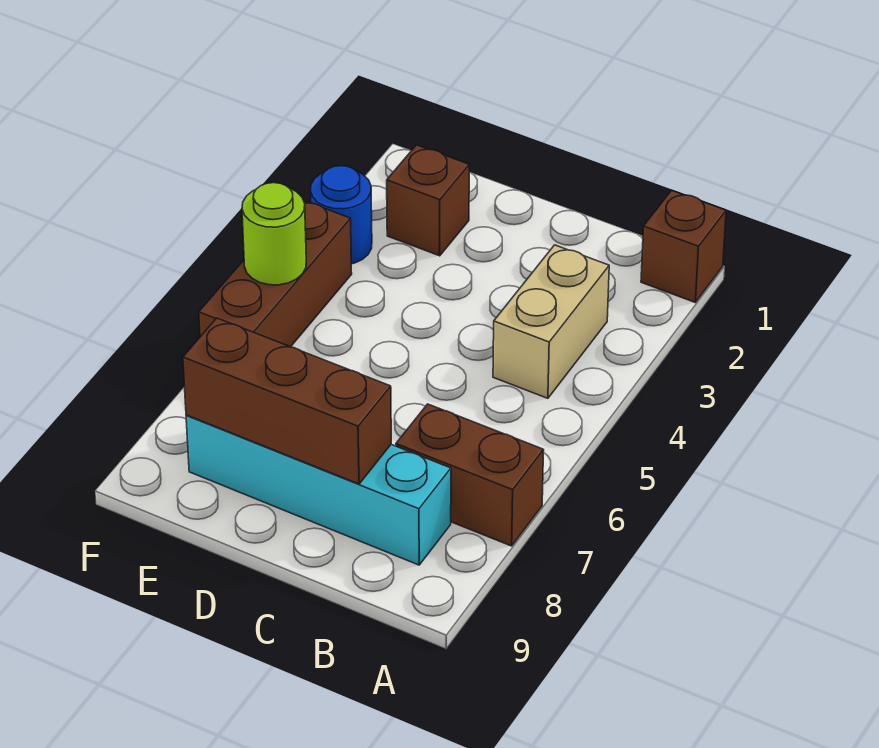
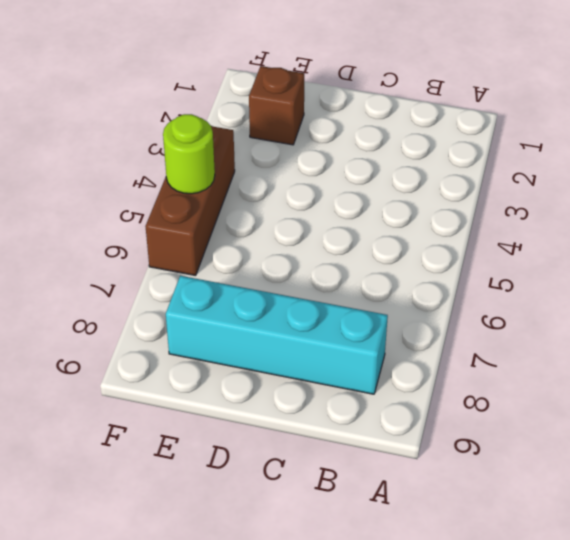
none -> brown brick A1 level 1
none -> brown brick A7:B7 level 1

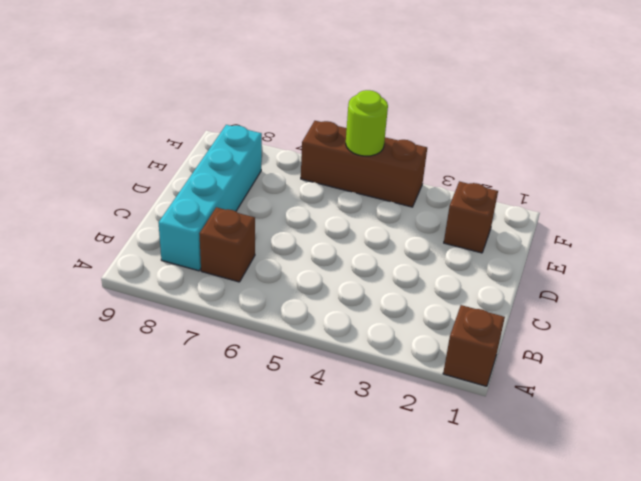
brown brick B7 level 1 -> brown brick A7:B7 level 1
none -> tan brick B3:B4 level 1
none -> blue round brick F3 level 1

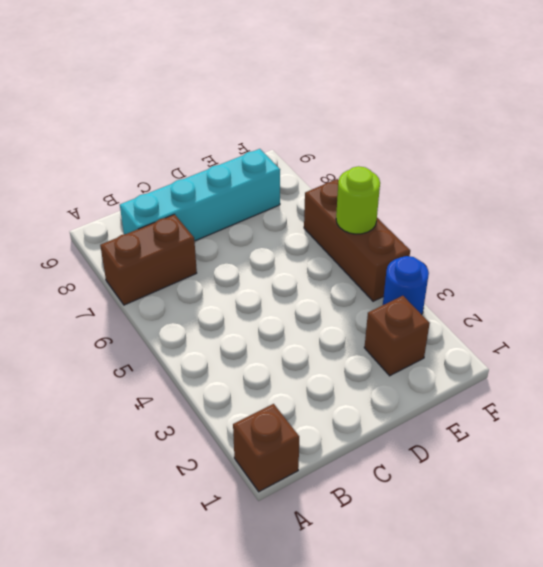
none -> tan brick B3:B4 level 1
none -> brown brick C8:E8 level 2

